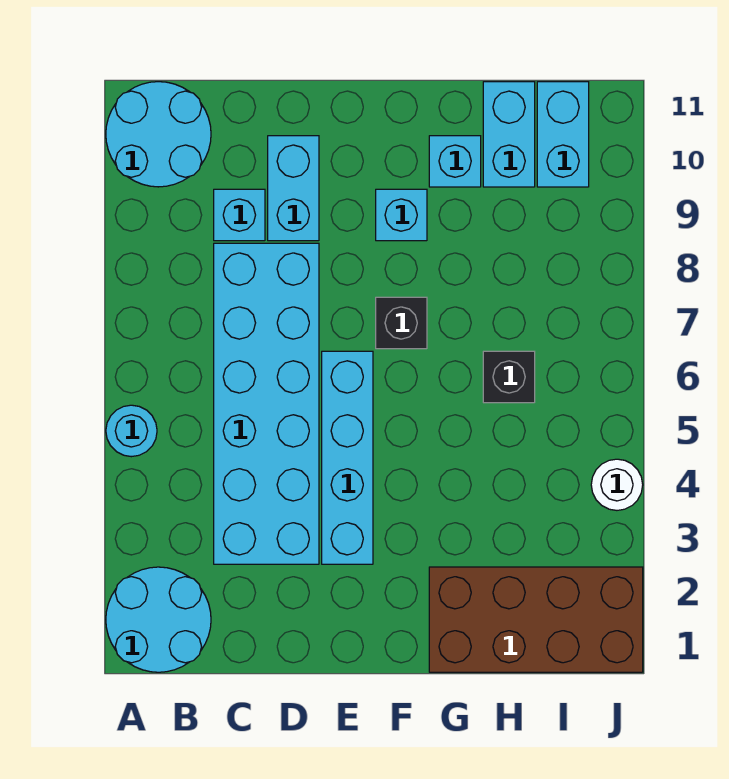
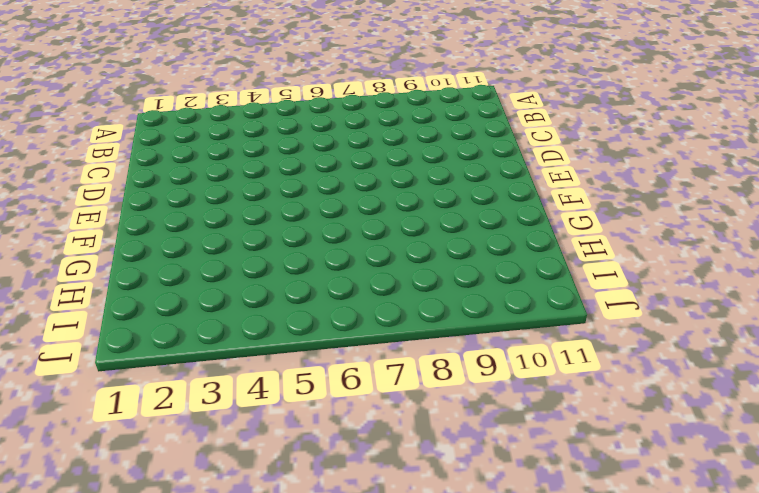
none -> cyan round brick A1:B2 level 1
none -> cyan round brick A5 level 1
none -> cyan round brick A10:B11 level 1

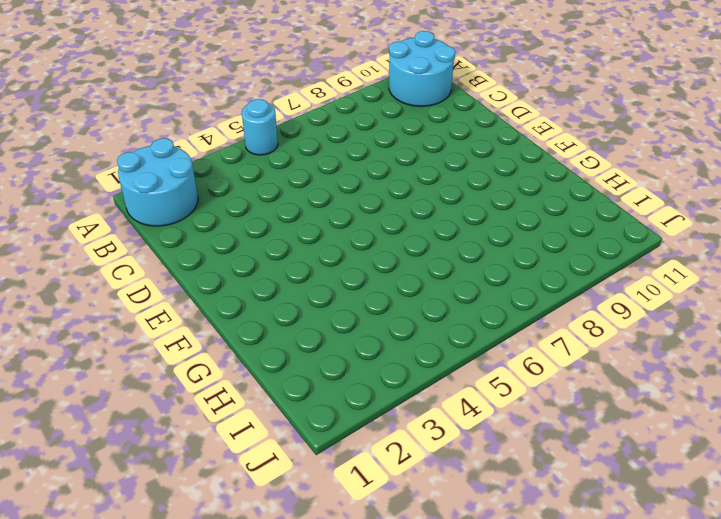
none -> cyan brick C3:D8 level 1
none -> cyan brick C9 level 1
none -> cyan brick D9:D10 level 1

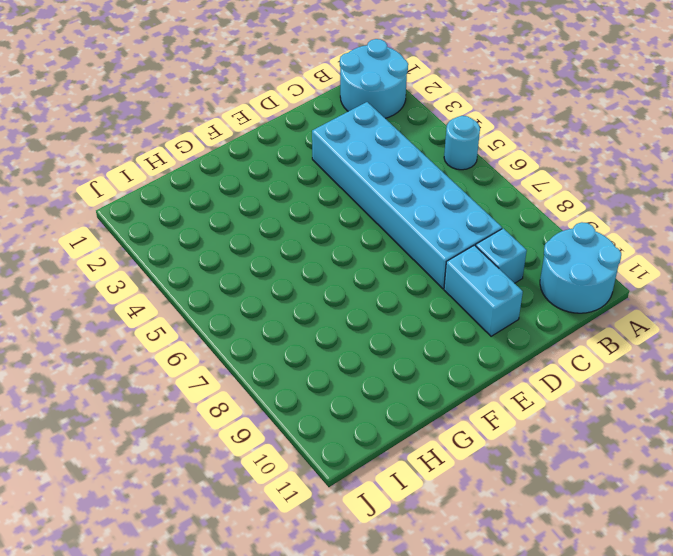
none -> cyan brick E3:E6 level 1
none -> black brick F7 level 1
none -> cyan brick F9 level 1

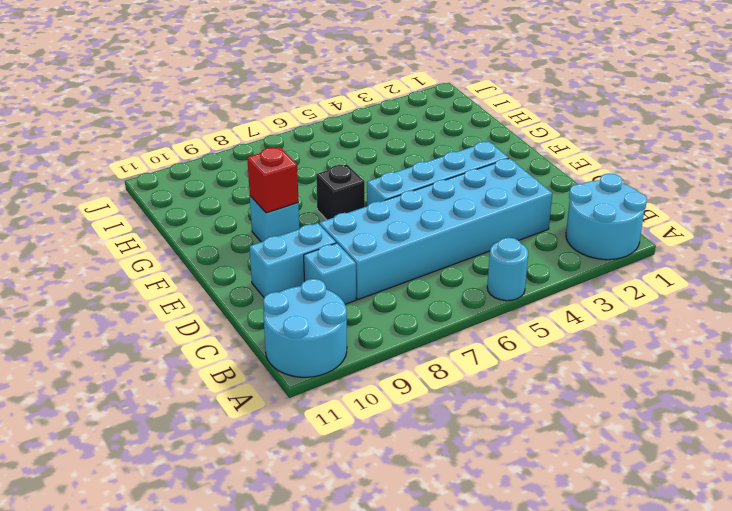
red brick F9 level 2 -> none
none -> brown brick G1:J2 level 1
none -> cyan brick G10 level 1
none -> black brick H6 level 1

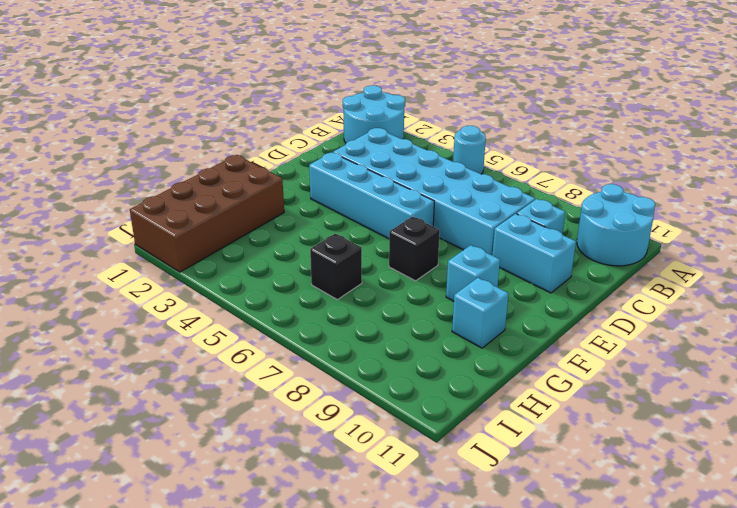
none -> cyan brick H10:H11 level 1
none -> cyan brick I10:I11 level 1
none -> white round brick J4 level 1

